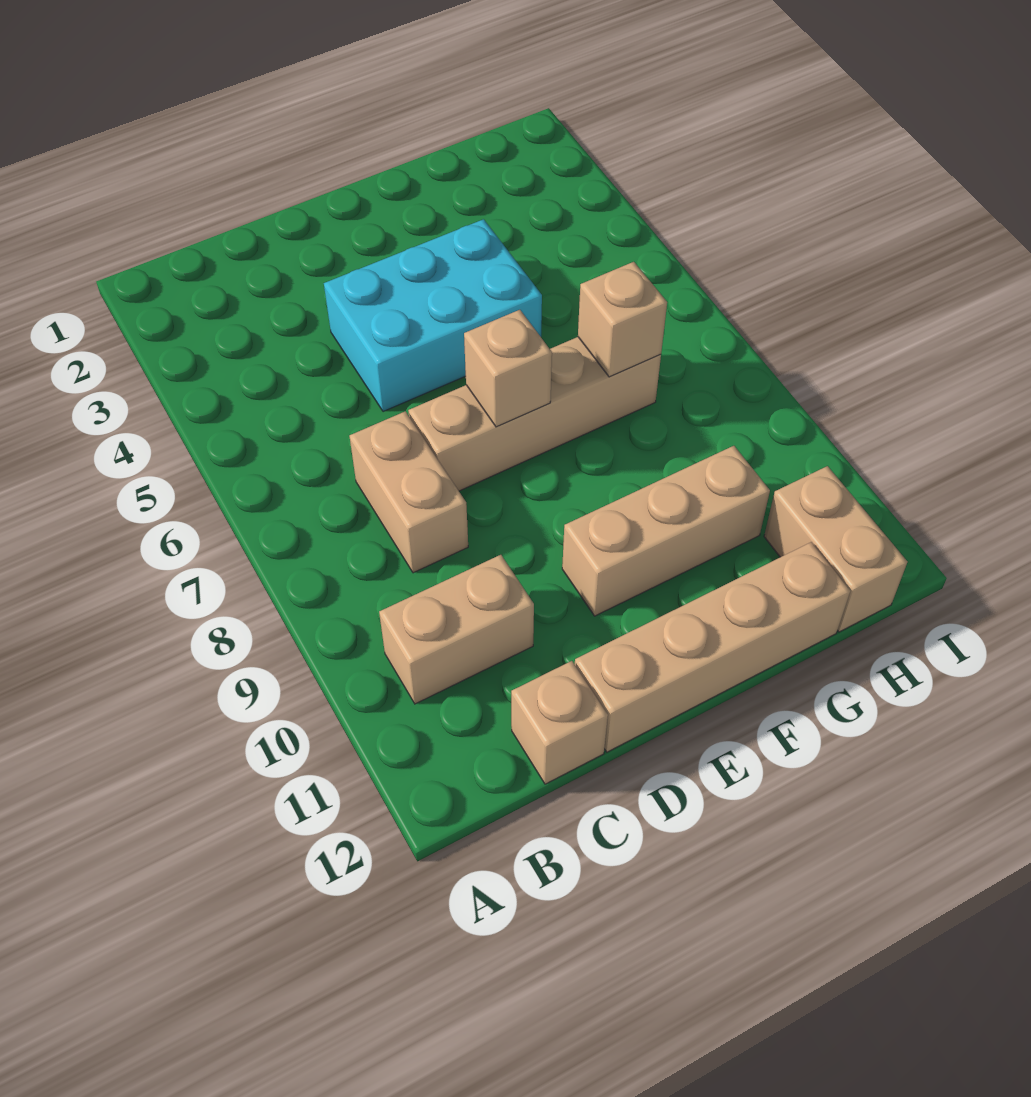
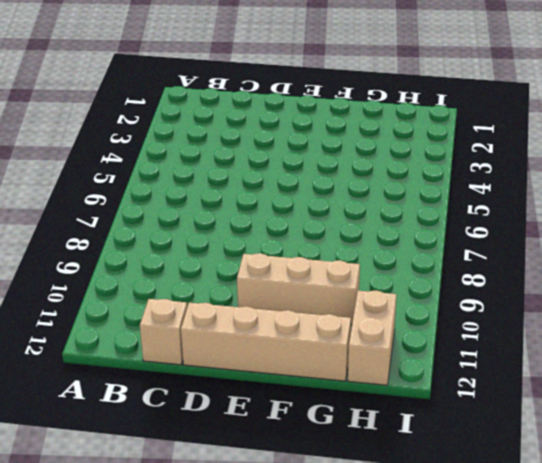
none -> tan brick B10:C10 level 1
none -> tan brick C7:C8 level 1

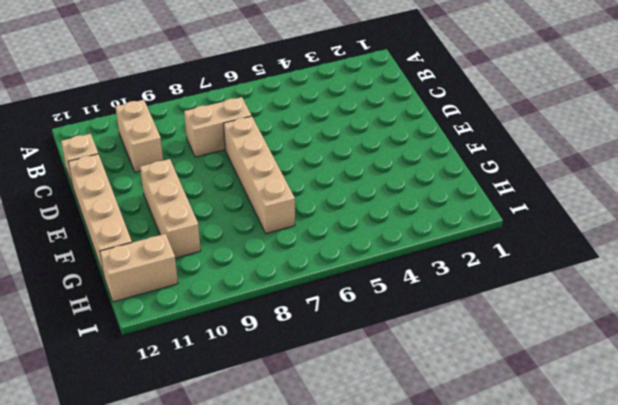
none -> cyan brick D4:F5 level 1
none -> tan brick E7 level 2

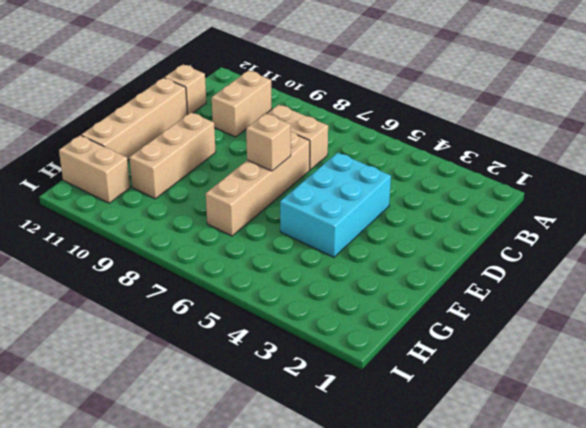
none -> tan brick G7 level 2

